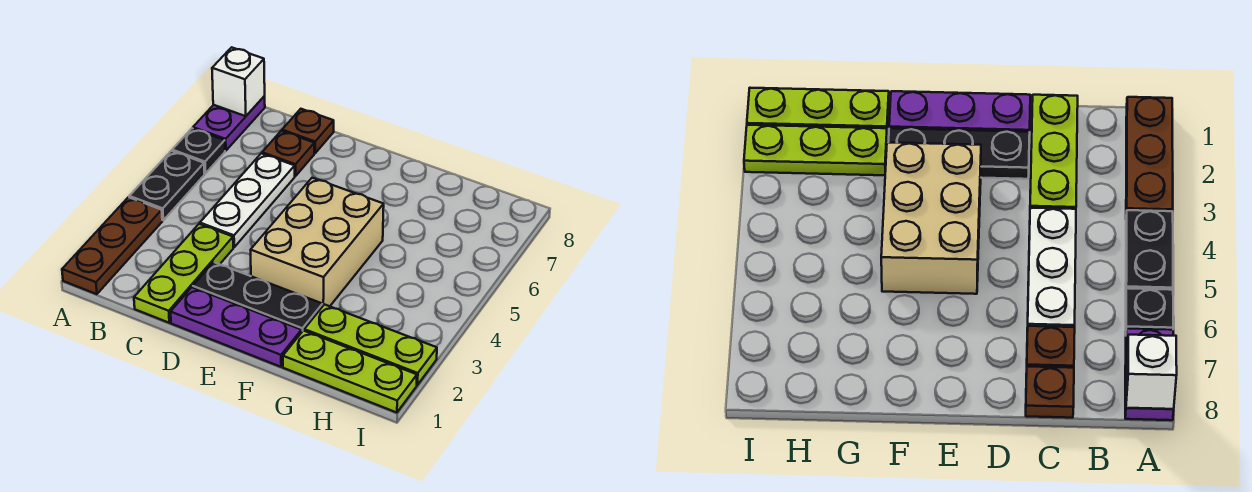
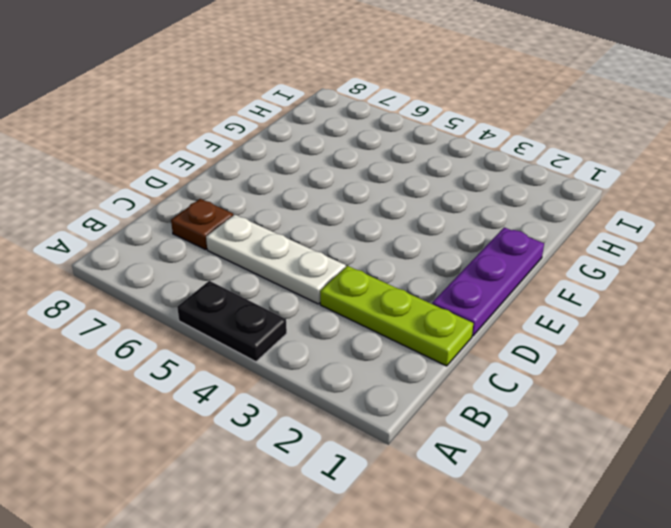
none -> brown plate A1:A3 level 1
none -> black plate A6 level 1
none -> purple plate A7:A8 level 1

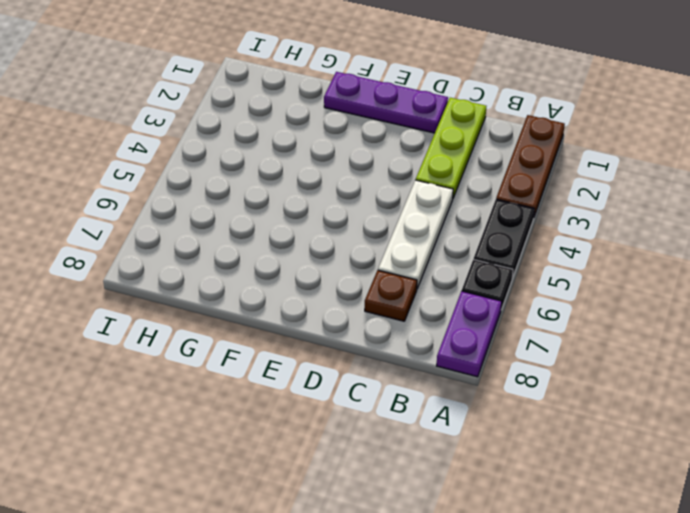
none -> brown plate C8 level 1
none -> black plate D2:F2 level 1
none -> tan brick E3:F5 level 1

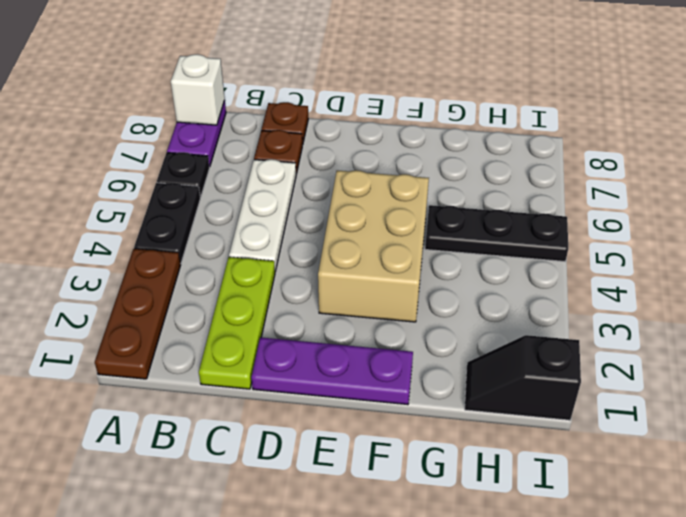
black plate G5:I5 level 1 -> black plate D2:F2 level 1
black slope H1:I1 level 1 top I -> lime plate G1:I1 level 1
none -> lime plate G2:I2 level 1

